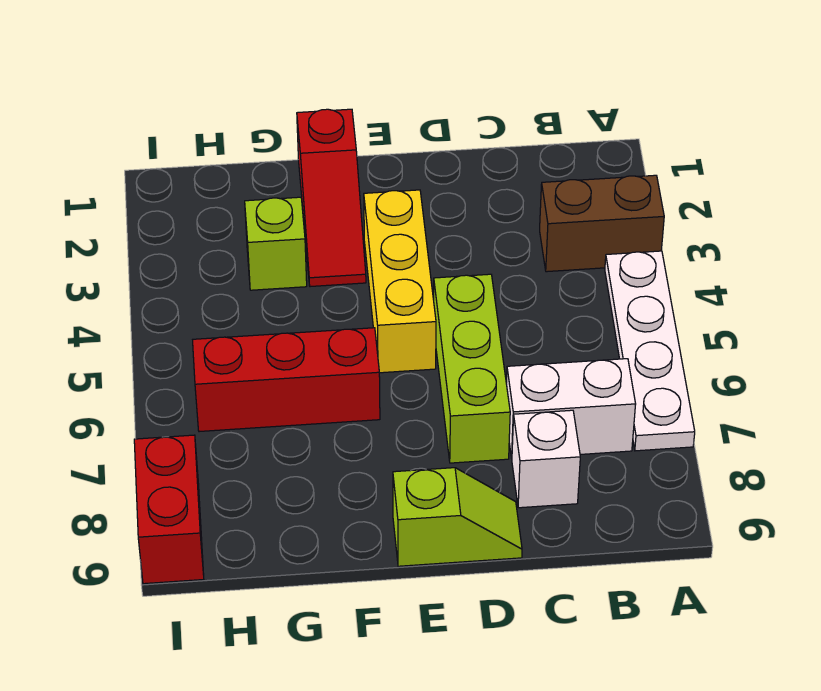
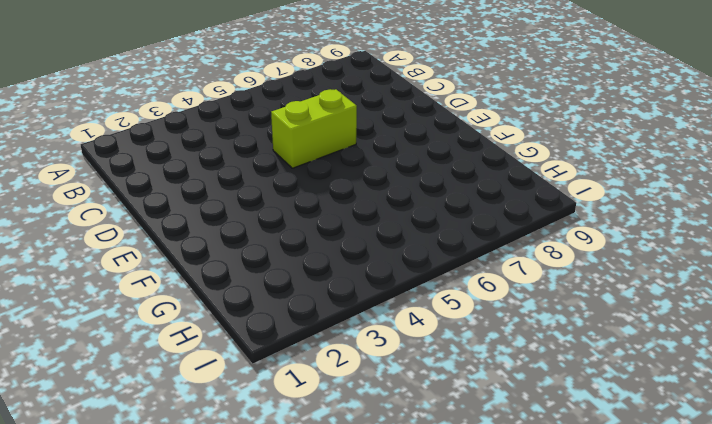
lime brick D5:D6 level 1 -> lime brick D5:D7 level 1
none -> brown brick A3:B3 level 1
none -> white plate A4:A7 level 1

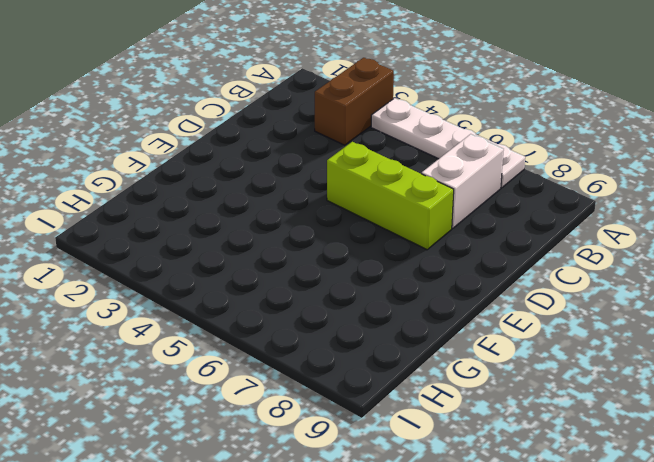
none -> white brick C8 level 1
none -> lime slope D9:E9 level 1 top E

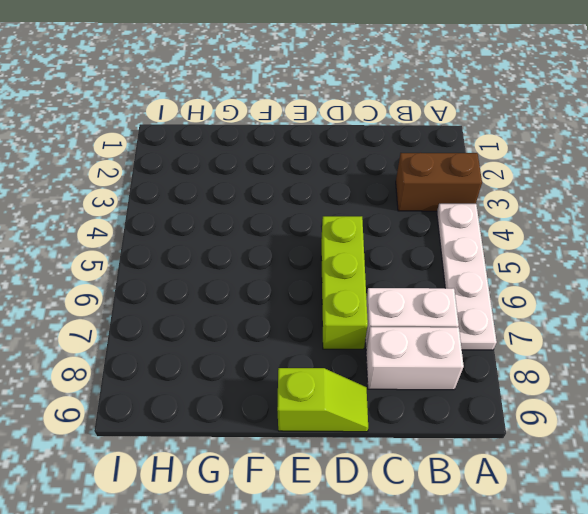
white brick B8:C8 level 1 -> white brick C8 level 1
none -> yellow brick E3:E5 level 1
none -> red slope F1:F3 level 1 top 1

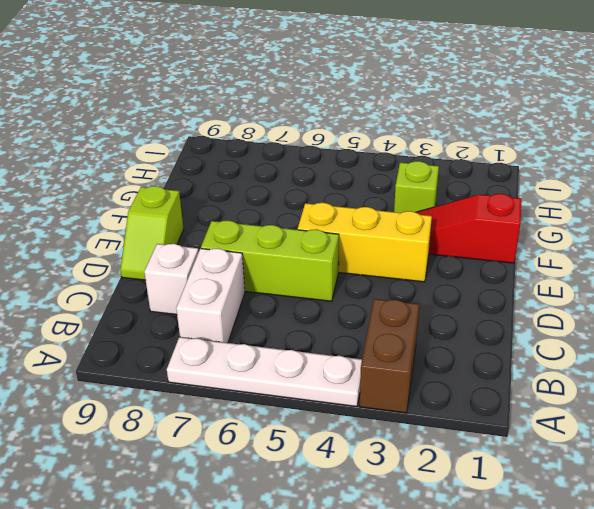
none -> red brick F6:H6 level 1
none -> red brick I8:I9 level 1

